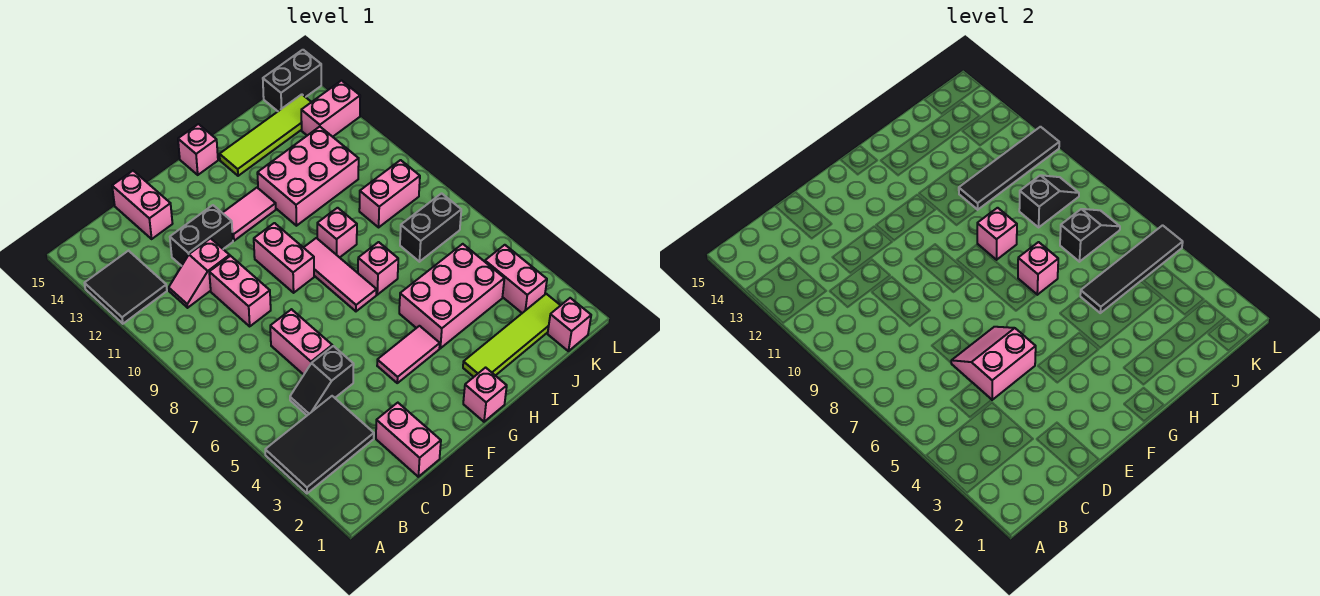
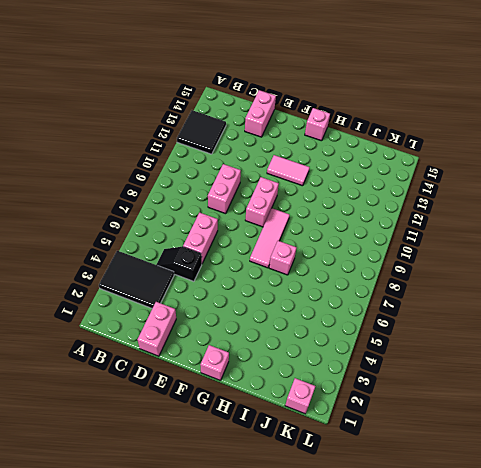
none -> pink slope C11:D11 level 1 top D
none -> black brick D12:E12 level 1
none -> pink tile F4:G4 level 1
none -> lime tile H2:K2 level 1

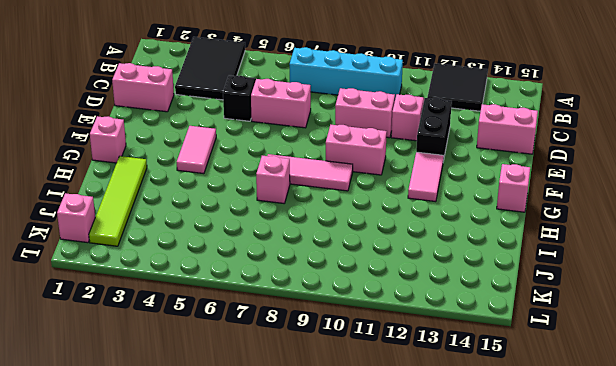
cyan brick B7:B10 level 1 -> none
none -> pink brick H4:J5 level 1
none -> pink brick H9 level 1
none -> pink brick H11:J12 level 1
none -> lime tile H14:K14 level 1

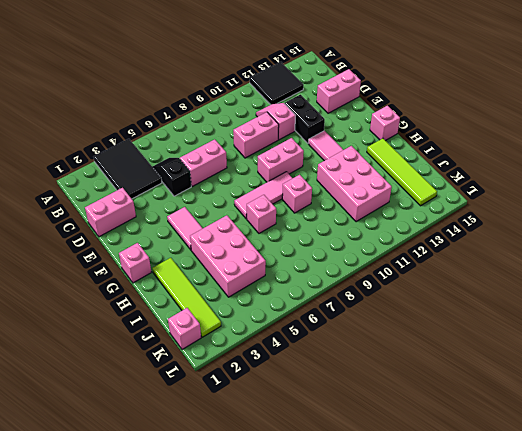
none -> black brick J7:K7 level 1
none -> pink brick J9:K9 level 1
none -> pink brick K3:K4 level 1
none -> pink brick K13:L13 level 1

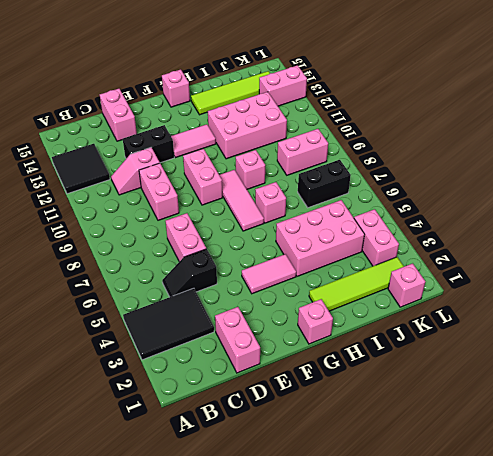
none -> black brick K15:L15 level 1
none -> pink slope D5:E6 level 2 top 5
none -> pink brick H7 level 2
none -> pink brick H9 level 2

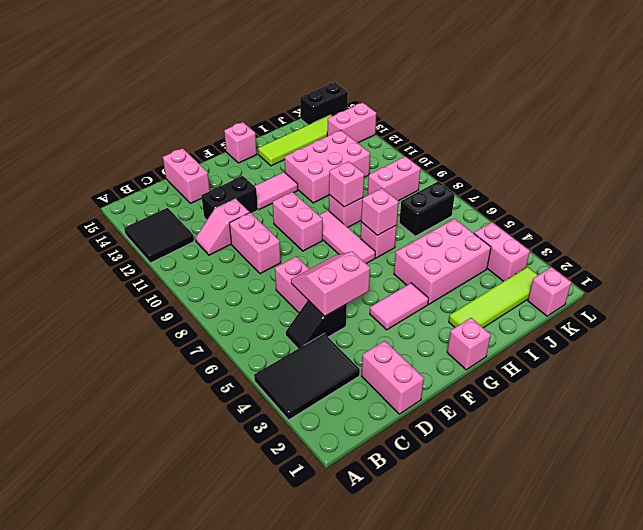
none -> black tile I5:L5 level 2
none -> black tile I11:L11 level 2
none -> black slope J7:K7 level 2 top J
none -> black slope J9:K9 level 2 top J

